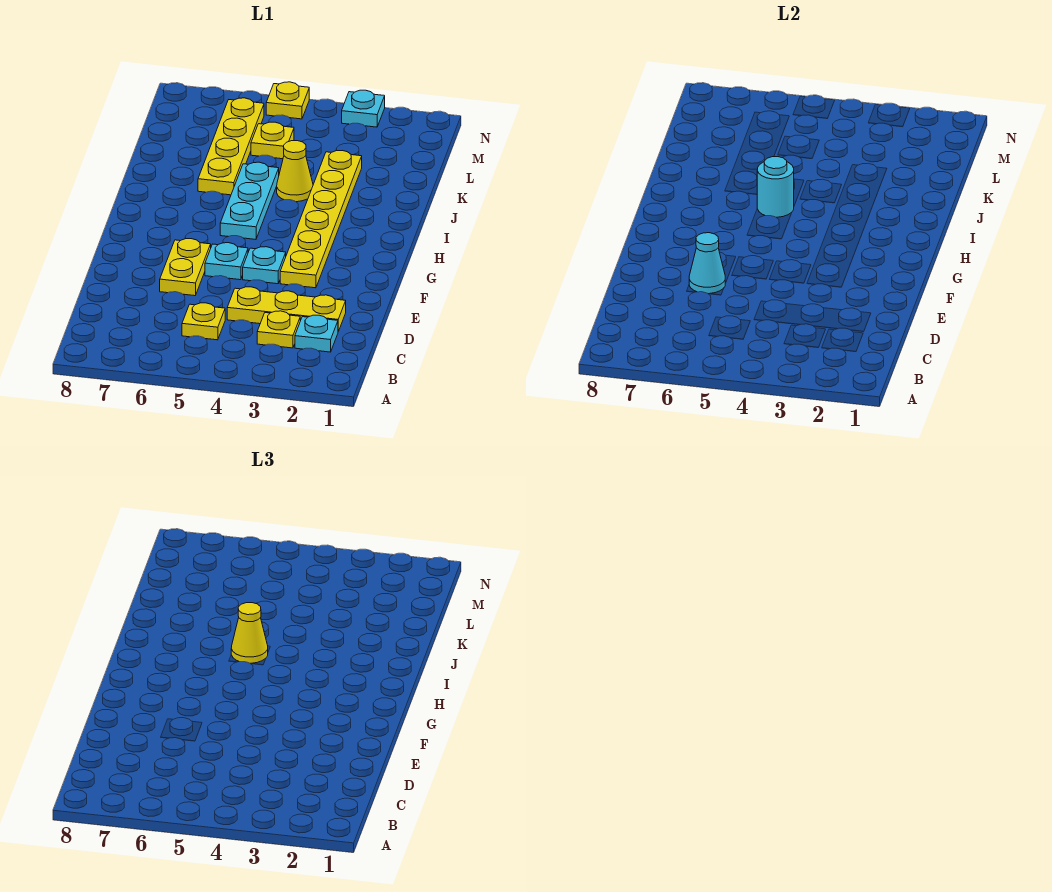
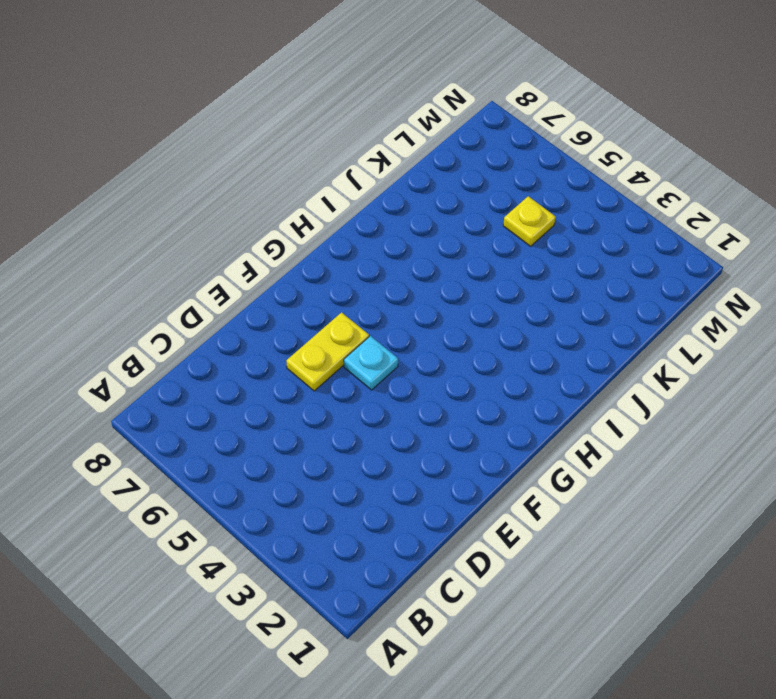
none -> cyan plate C2 level 1
none -> yellow plate C3 level 1
none -> yellow plate C5 level 1

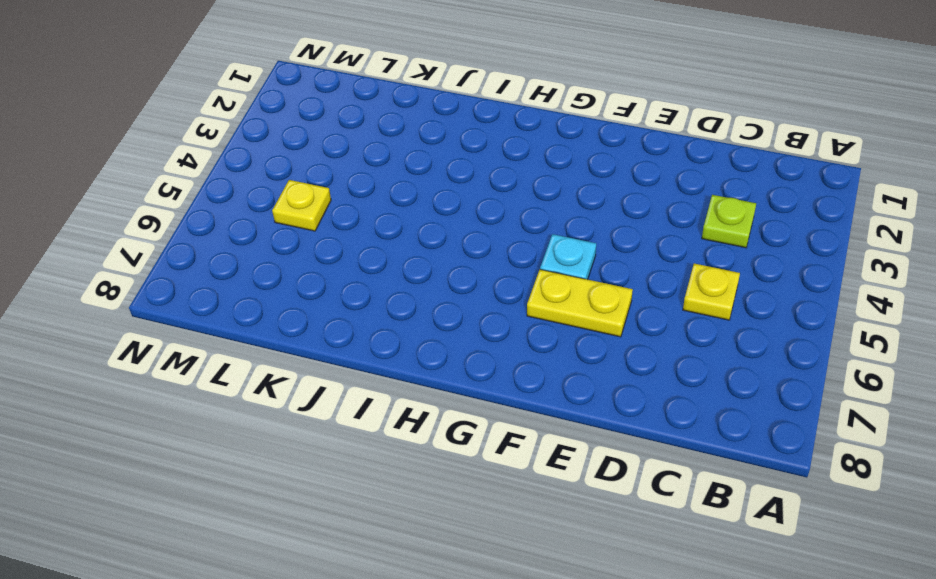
lime plate C3 level 1 -> yellow plate C3 level 1
none -> cyan plate C2 level 1
none -> yellow plate D2:D4 level 1
none -> yellow plate F3:K3 level 1

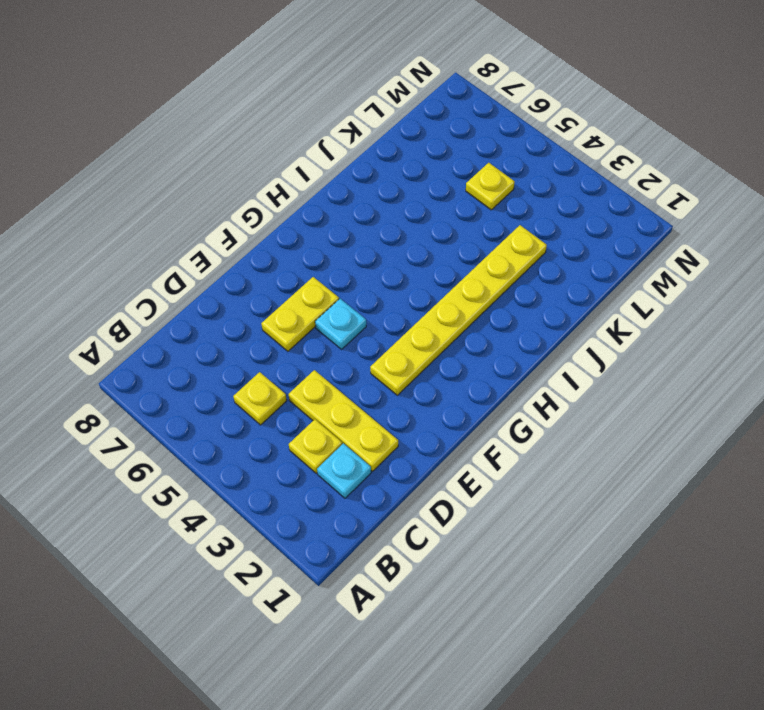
none -> cyan plate F4 level 1
none -> cyan plate H5:J5 level 1
none -> yellow cone J4 level 1

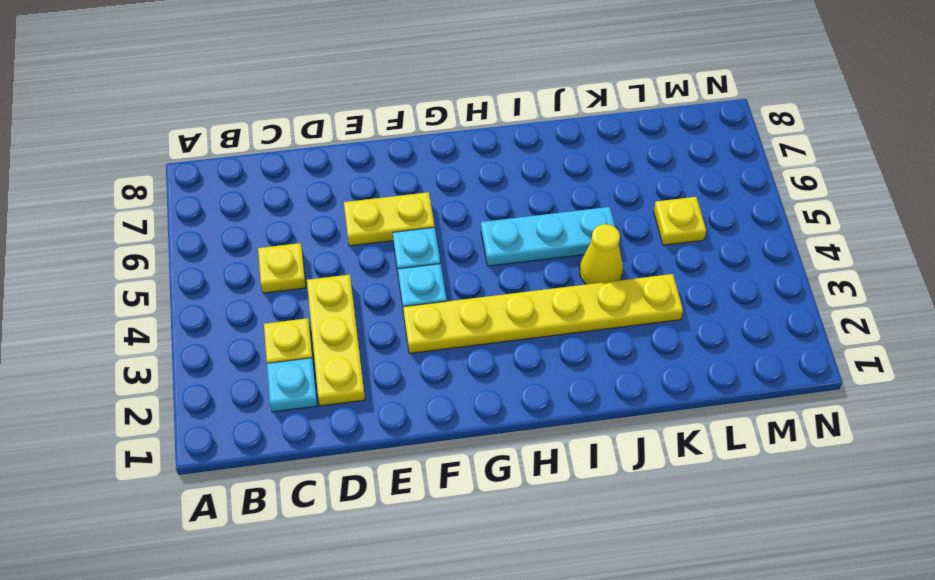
none -> yellow plate J6:M6 level 1
none -> cyan plate N3 level 1
none -> yellow plate N5 level 1

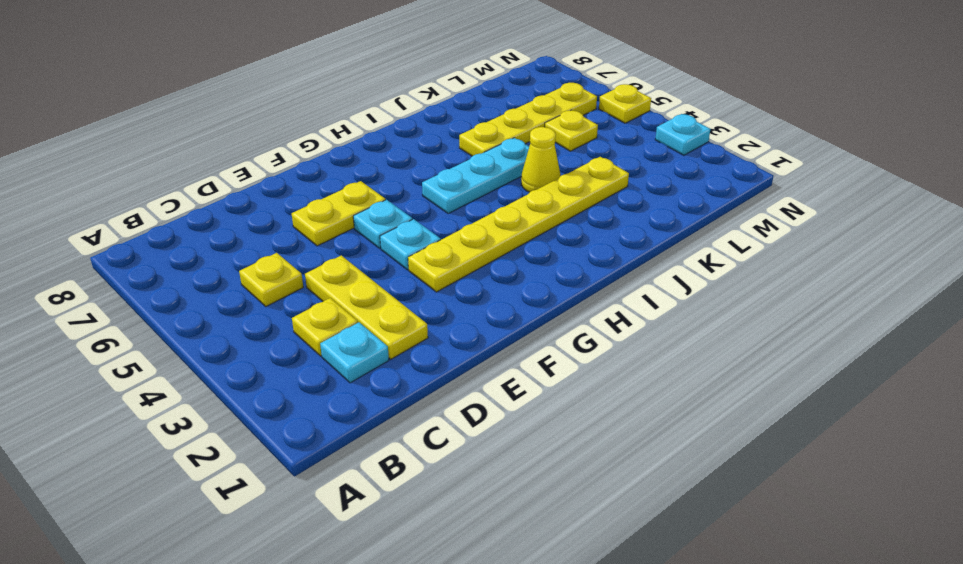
none -> cyan cone E6 level 2
none -> cyan round brick I5 level 2
none -> yellow cone I5 level 3

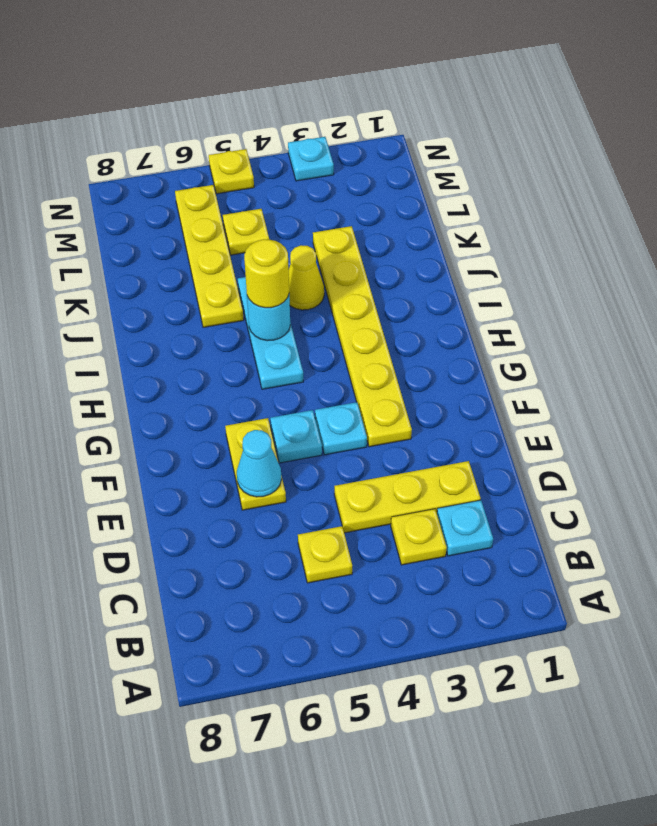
yellow round brick I5 level 3 -> yellow cone I5 level 3

